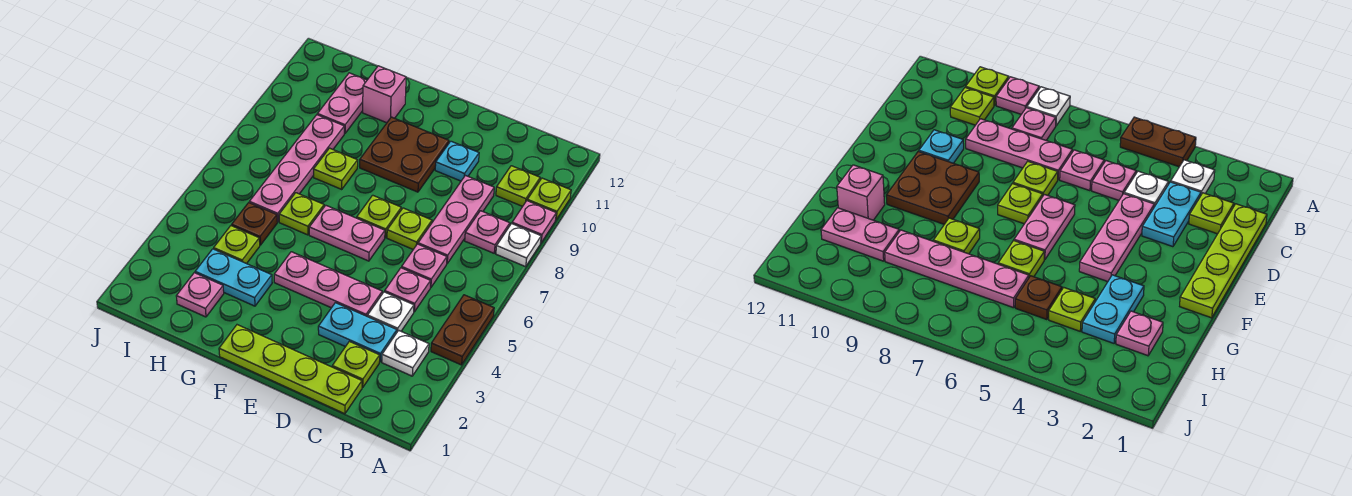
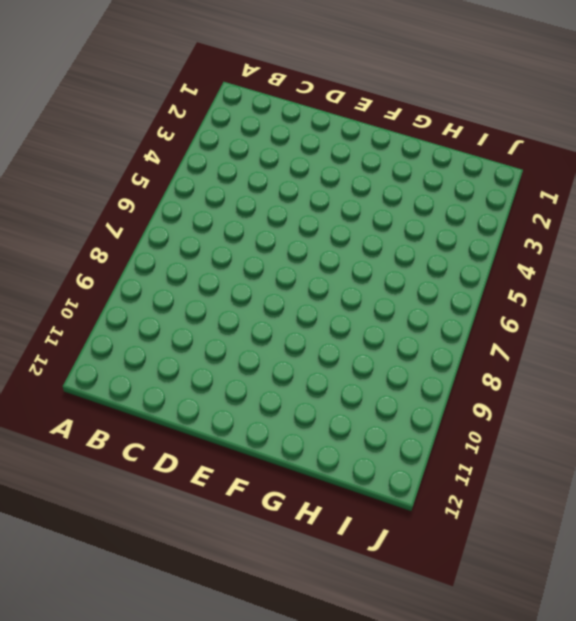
none -> brown plate A4:A5 level 1
none -> white plate A8 level 1
none -> pink plate A9 level 1

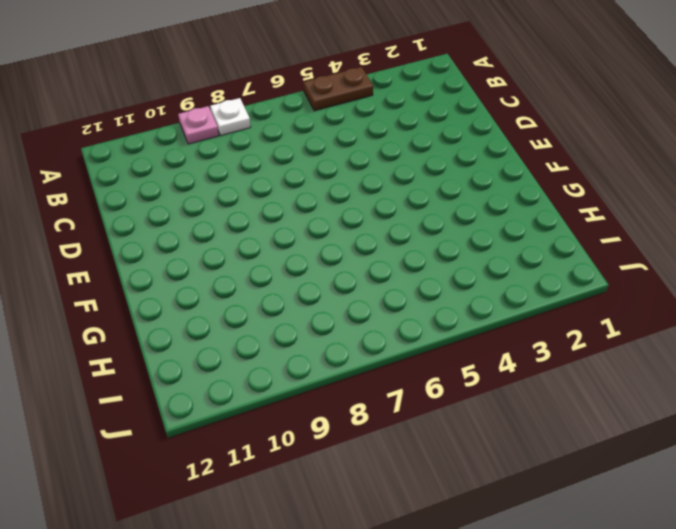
none -> lime plate A10 level 1
none -> white plate B3 level 1
none -> pink plate B8 level 1

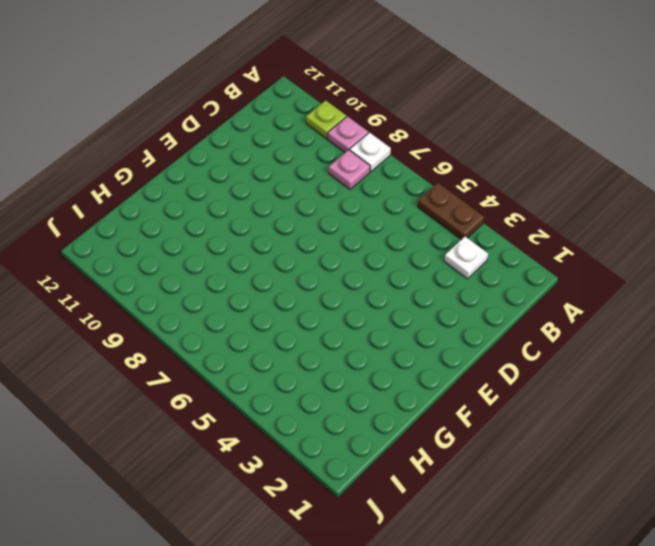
none -> lime plate B10 level 1
none -> lime plate C1:F1 level 1
none -> lime plate C2 level 1

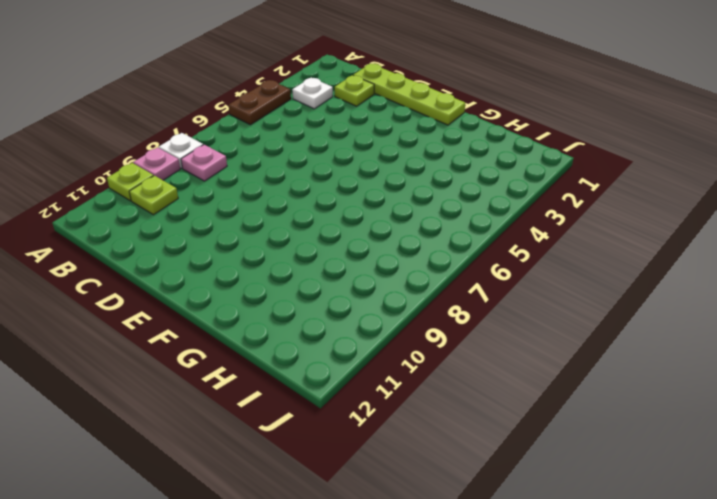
none -> cyan plate C3:D3 level 1
none -> white plate C4 level 1
none -> pink plate C5 level 1

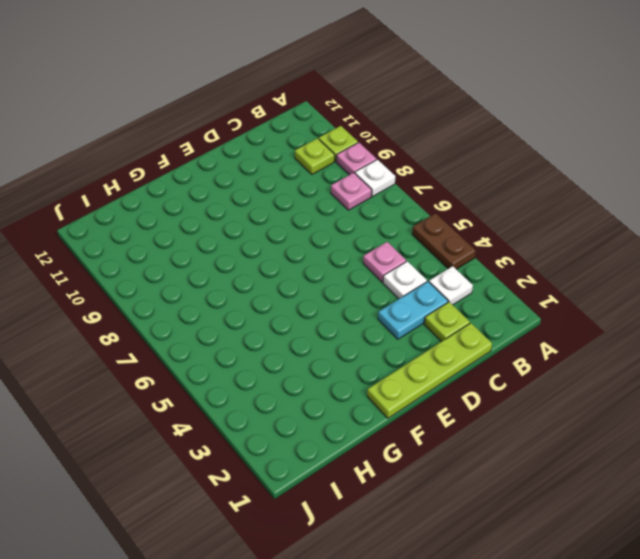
none -> pink plate C6 level 1
none -> pink plate C7:C9 level 1
none -> pink plate D4:F4 level 1

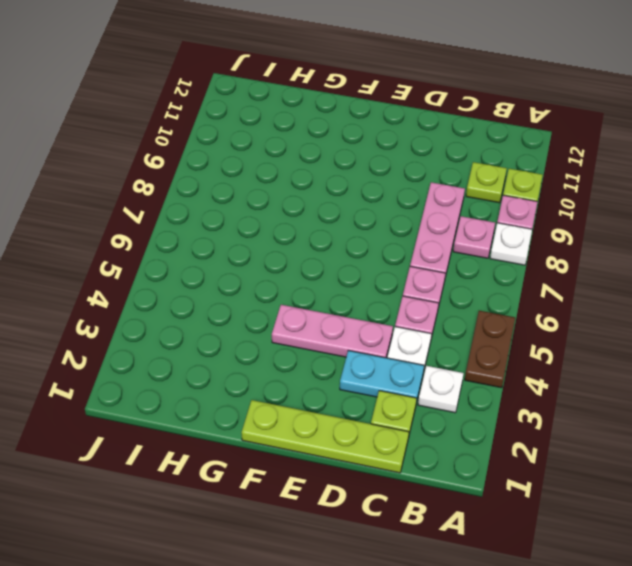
none -> lime plate D7 level 1
none -> cyan plate D10 level 1
none -> pink plate E6:F6 level 1

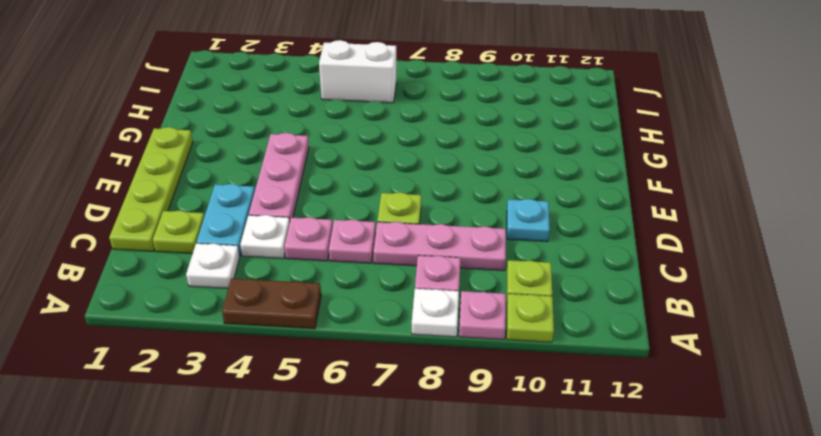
white brick I5:I6 level 1 -> none
none -> pink plate E6:F6 level 1
none -> lime plate E7 level 1
none -> brown plate E9:F10 level 1

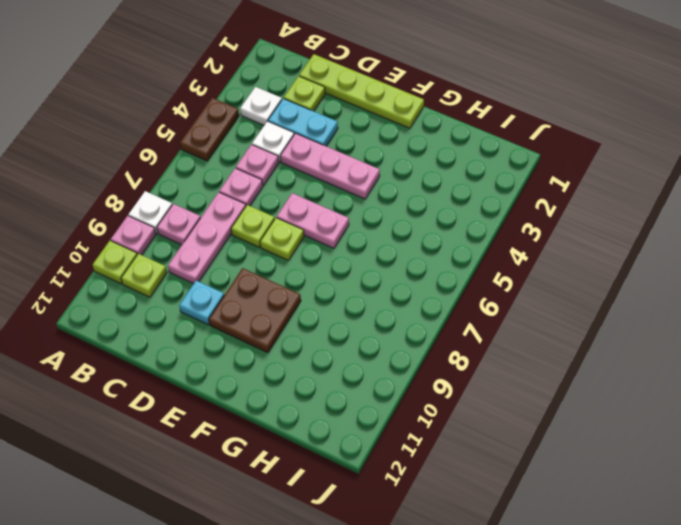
none -> cyan plate G3:H3 level 1
none -> lime plate G6 level 1
none -> lime plate G8 level 1

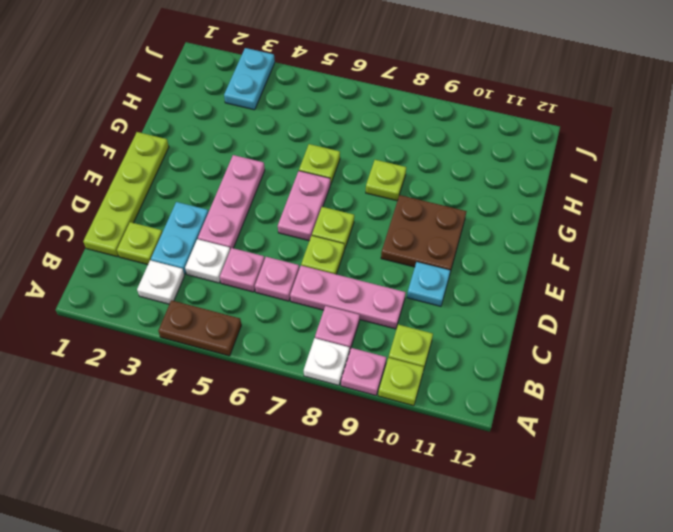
cyan plate I3:J3 level 1 -> cyan plate G3:H3 level 1
none -> pink brick G11 level 1
none -> pink plate H2 level 1
none -> lime plate H4 level 1

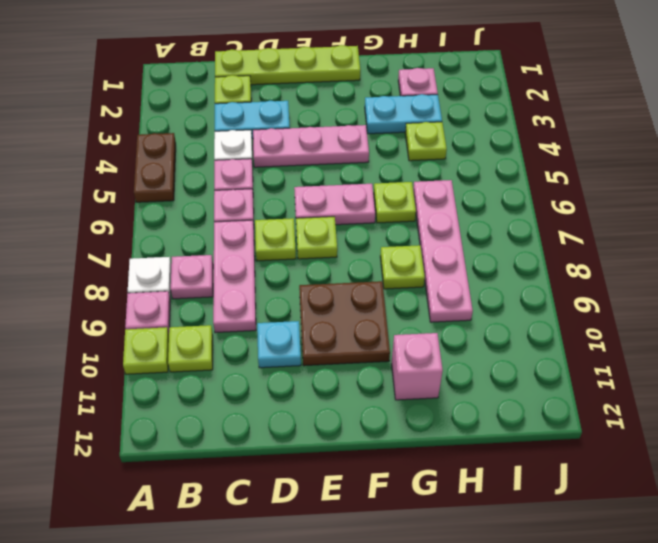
none -> white plate B3 level 1
none -> brown plate H5 level 1
none -> pink plate H10:H11 level 1

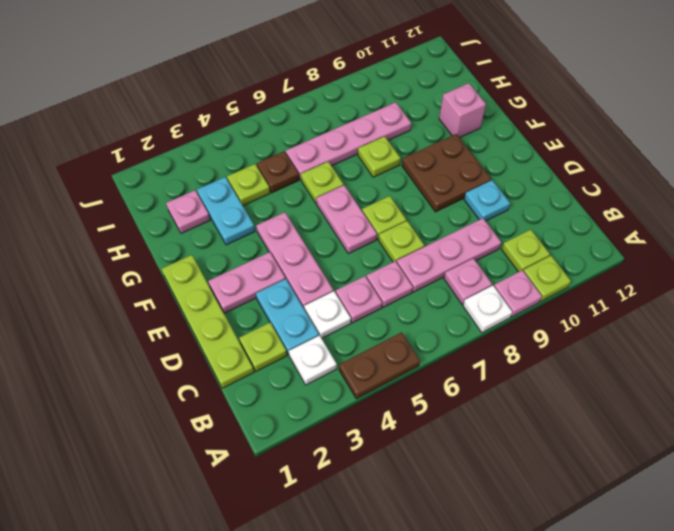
pink plate E2:E3 level 1 -> pink plate H10:H11 level 1

